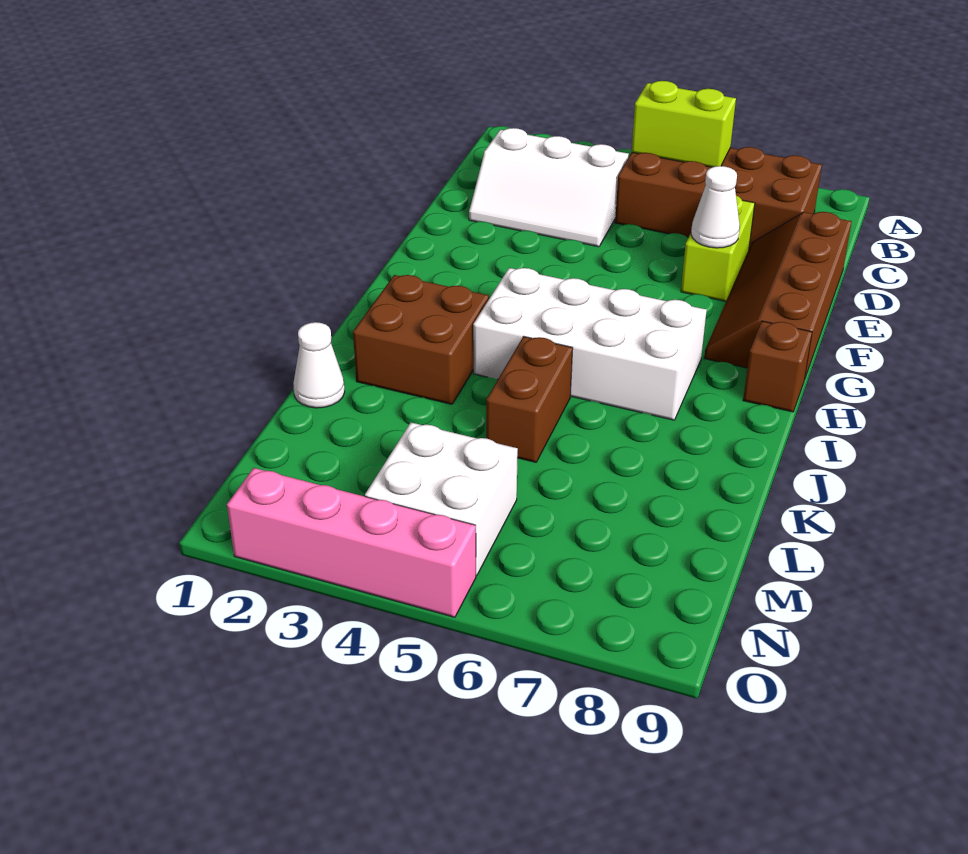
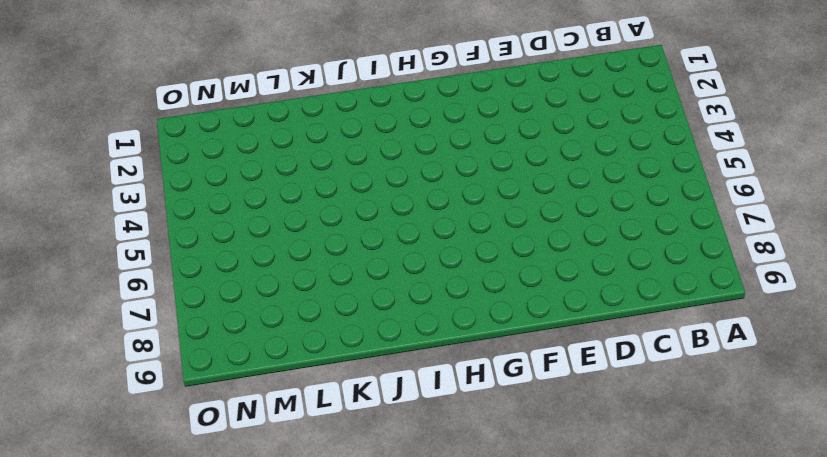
none -> brown brick B5:C8 level 1
none -> white slope C2:D4 level 1 top C
none -> lime brick D7:E7 level 1

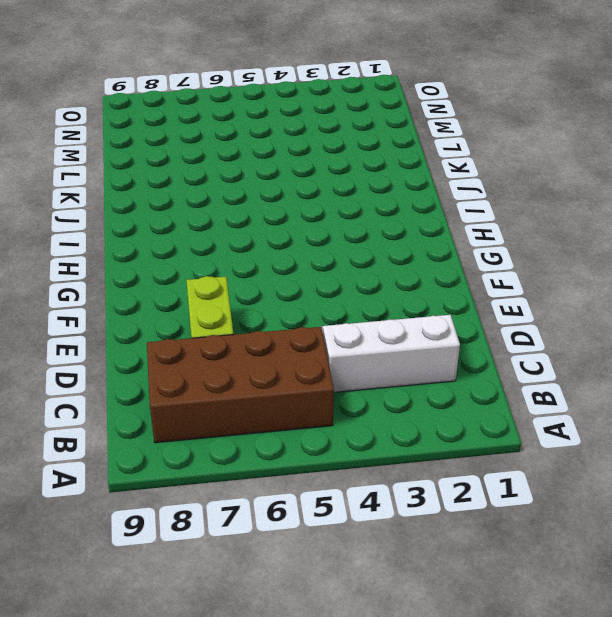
none -> brown slope D8:G9 level 1 top 9
none -> white brick H4:I7 level 1
none -> brown brick H9 level 1

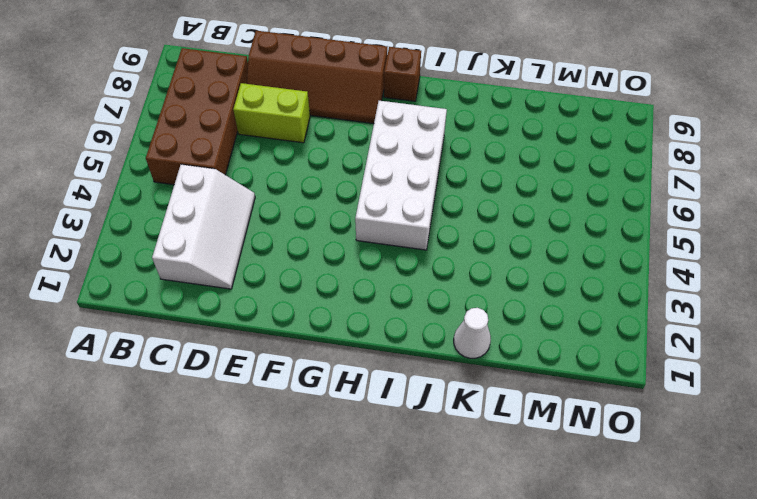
none -> brown brick I2:J3 level 1
none -> brown brick J5:K5 level 1
none -> white brick M4:N5 level 1

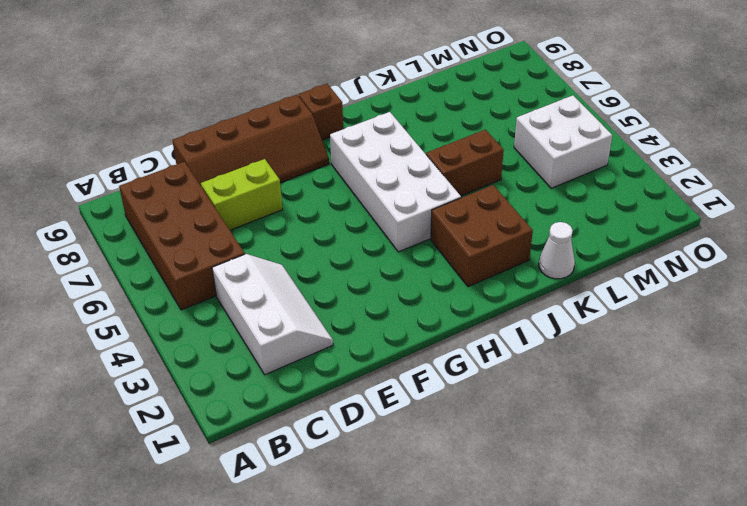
none -> pink brick O2:O5 level 1
none -> lime brick B5:B6 level 2
none -> white cone E7 level 2

